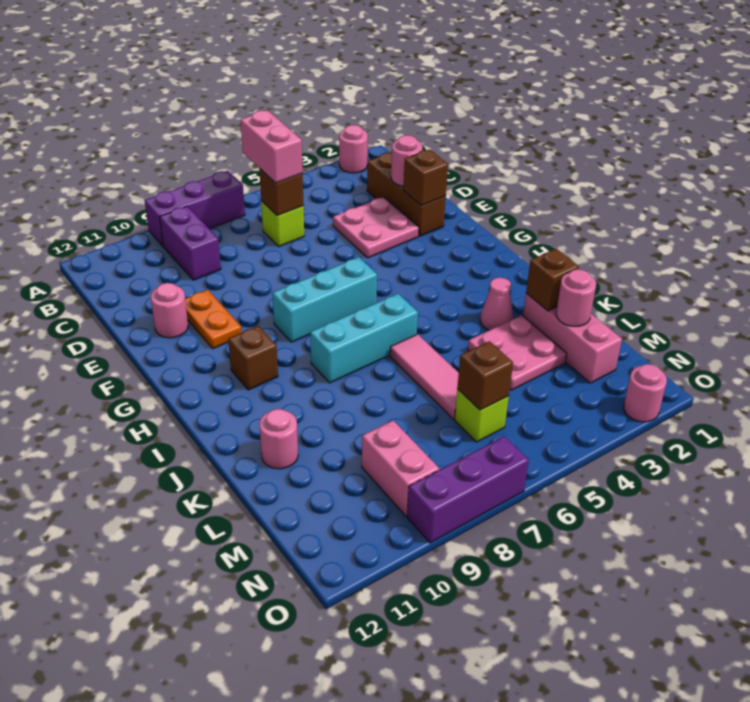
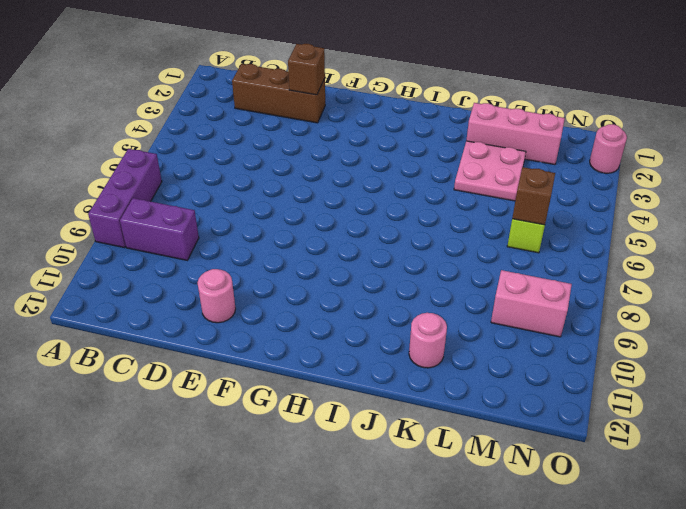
none -> pink round brick A2 level 1
none -> lime brick C6 level 1
none -> pink plate D3:E4 level 1

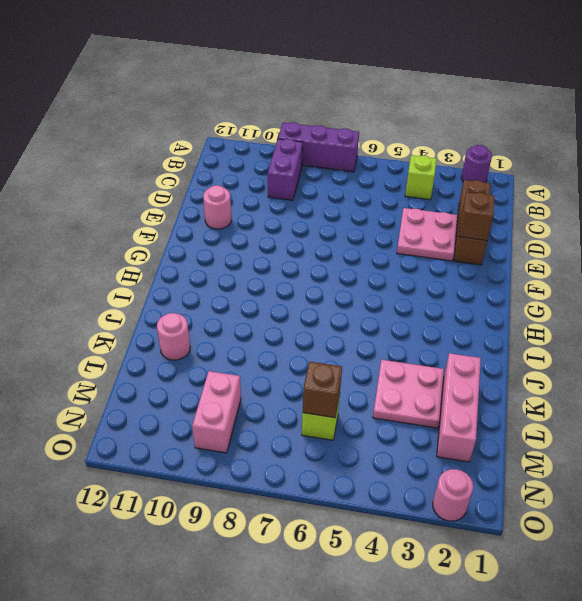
purple round brick A2 level 1 -> pink round brick A2 level 1
lime brick B4 level 1 -> lime brick C6 level 1
none -> orange plate E10:F10 level 1
none -> cyan brick G6:G8 level 1
none -> brown brick H10 level 1

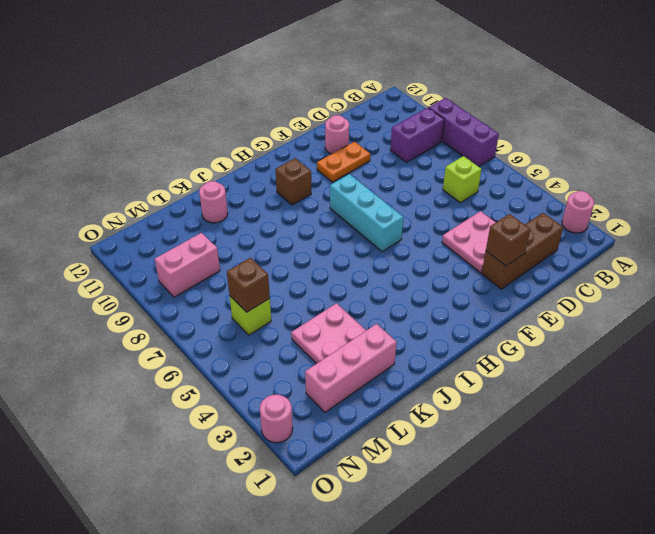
none -> cyan brick I6:I8 level 1
none -> pink cone J3 level 1
none -> pink tile J6:L6 level 1

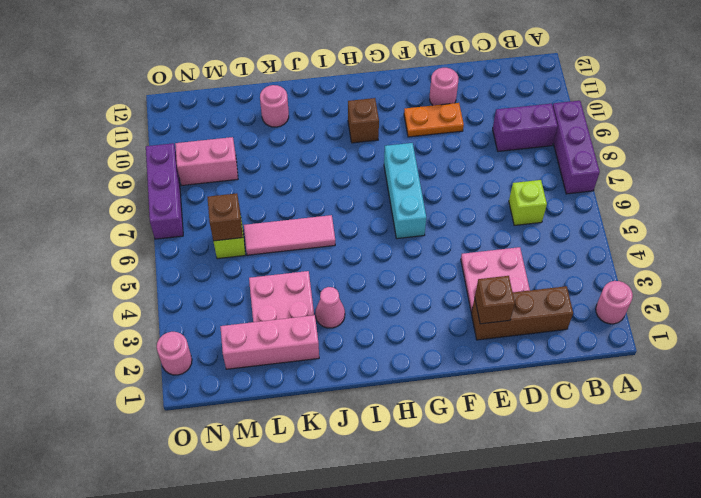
none -> cyan brick I6:I8 level 1
none -> brown brick C6 level 2
none -> pink round brick D2 level 2

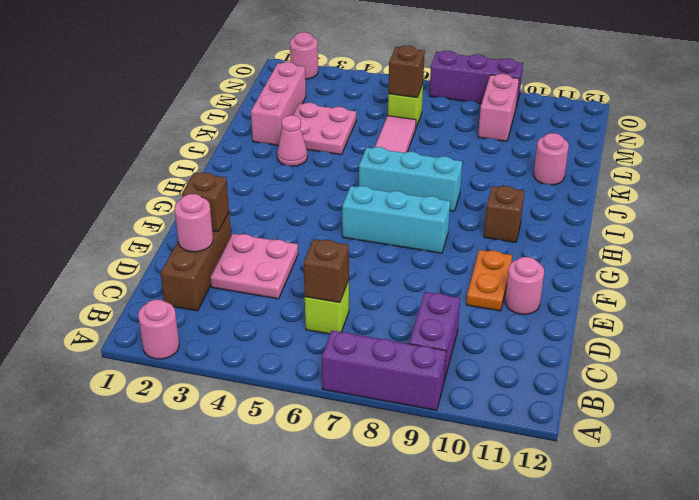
none -> brown brick K2 level 2
none -> pink round brick L2 level 2
none -> pink brick B6:C6 level 3

